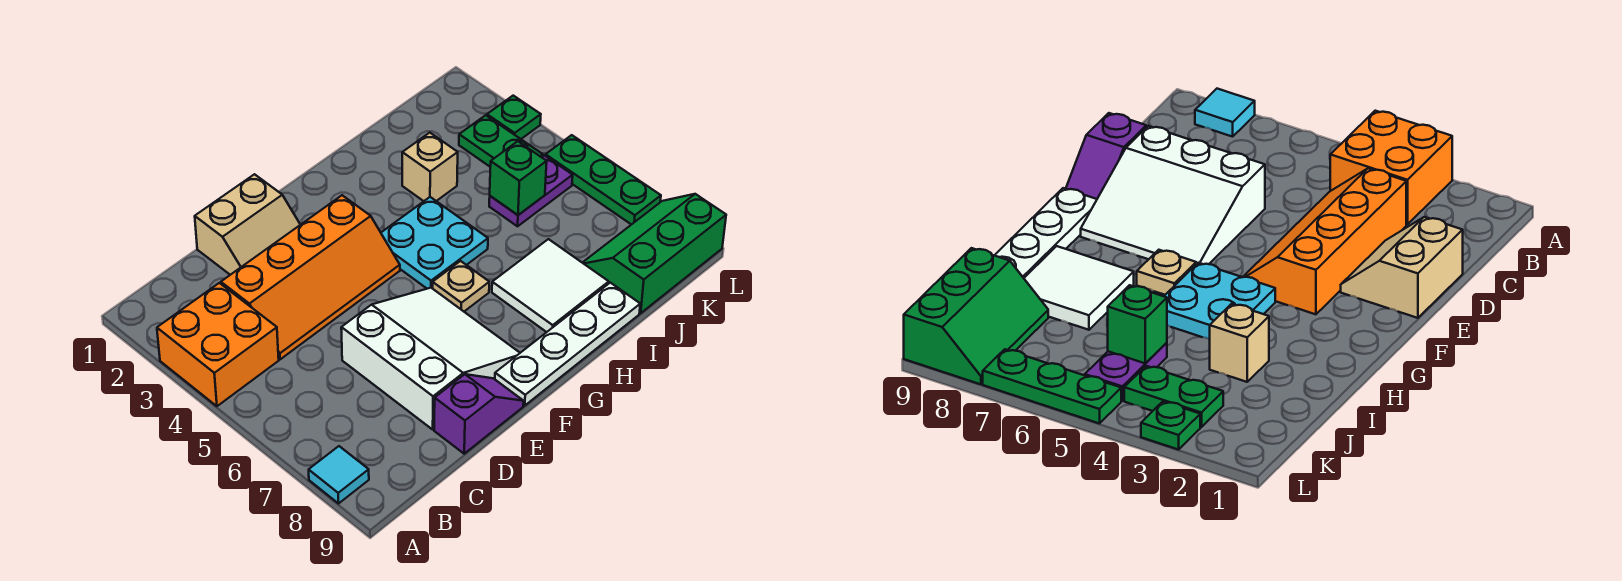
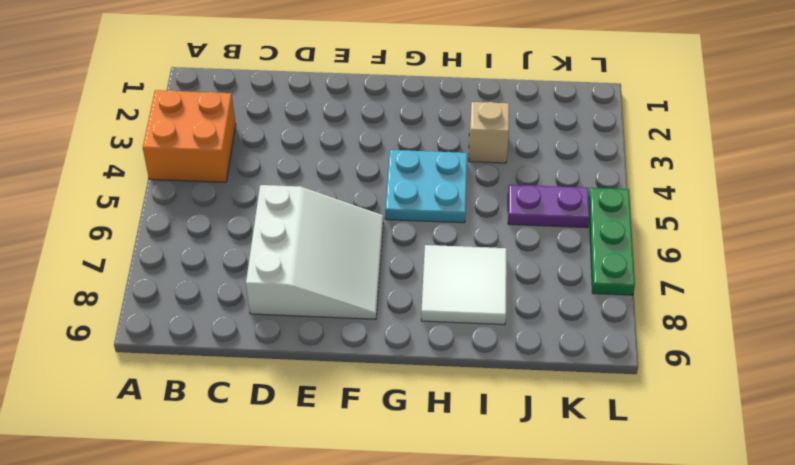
none -> cyan tile A8 level 1
none -> orange slope C3:F4 level 1 top 3
none -> tan slope D1:E2 level 1 top 1

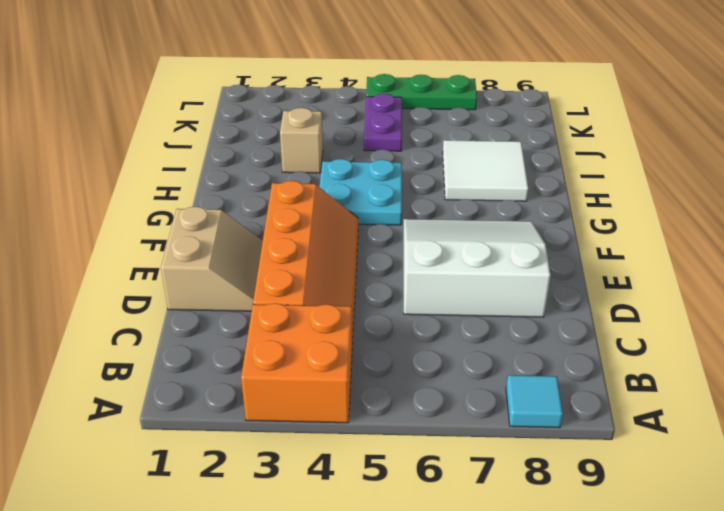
none -> purple slope D9:E9 level 1 top D
none -> white plate F9:I9 level 1
none -> tan plate G6 level 1

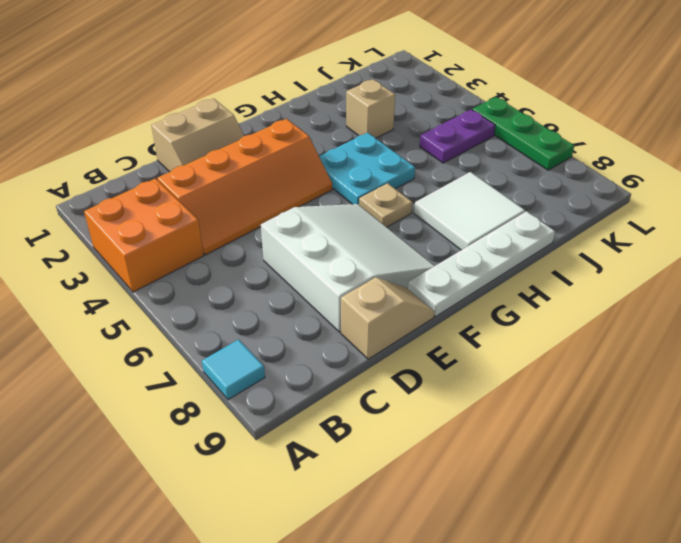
tan slope D9:E9 level 1 top D -> purple slope D9:E9 level 1 top D
none -> green slope J8:L9 level 1 top 9
none -> green plate K3:K4 level 1
none -> green plate L3 level 1

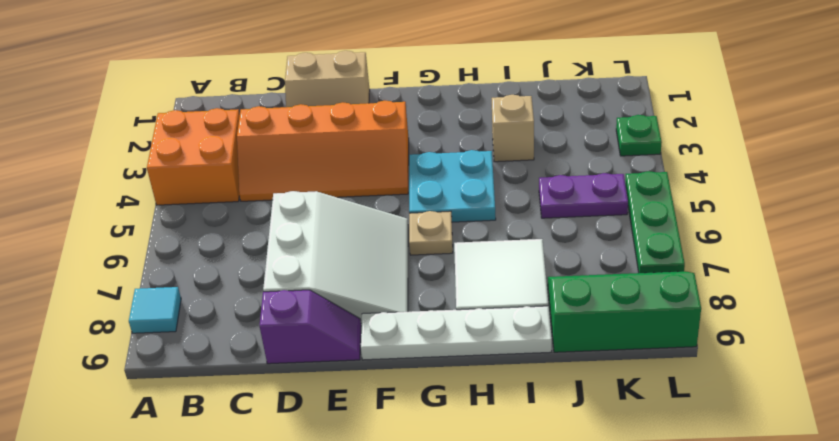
none -> green plate K3:K4 level 1
none -> green brick J5 level 2

